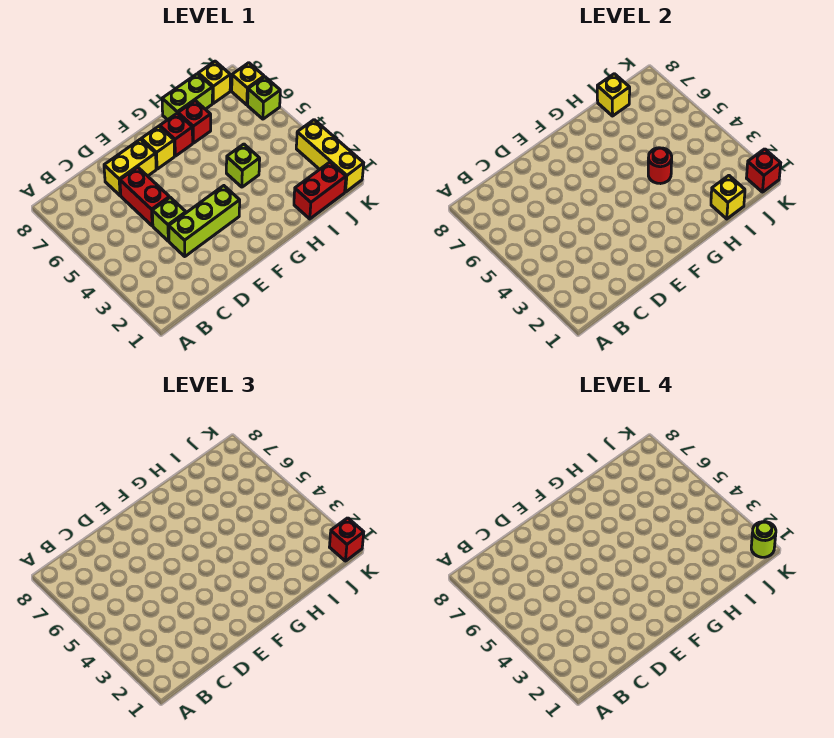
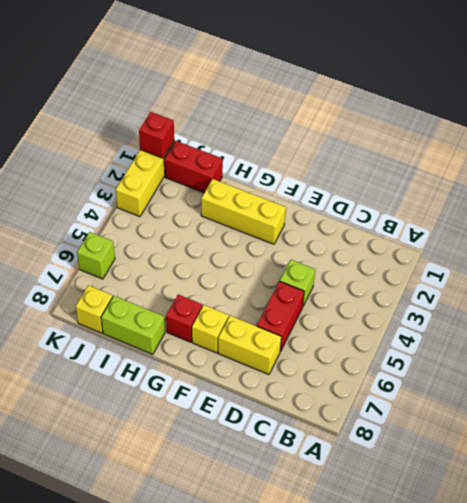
yellow brick F2:H2 level 1 -> none
none -> lime brick D3:F3 level 1
none -> lime brick H4 level 1
none -> red brick H7 level 1

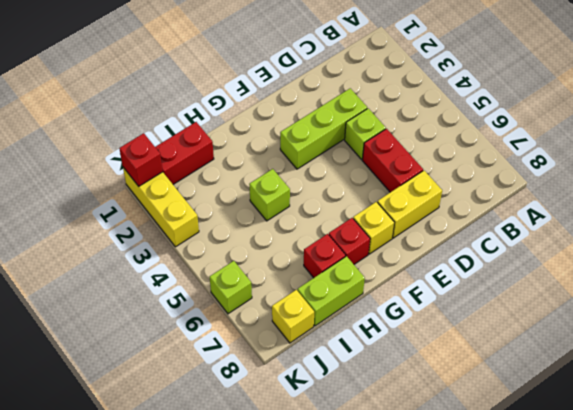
none -> yellow brick K7 level 1
none -> red round brick H4 level 2
none -> yellow brick I1 level 2

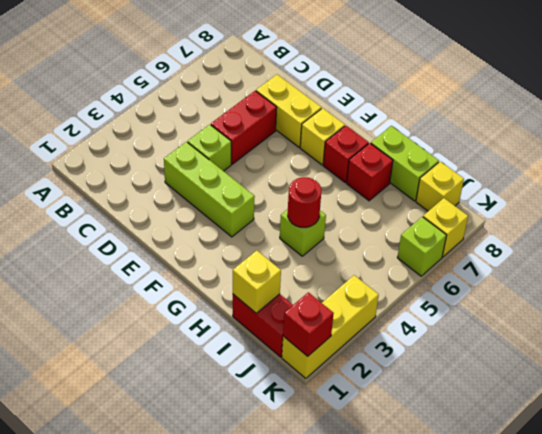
none -> yellow brick I8 level 2
none -> red brick K1 level 3
none -> lime round brick K1 level 4

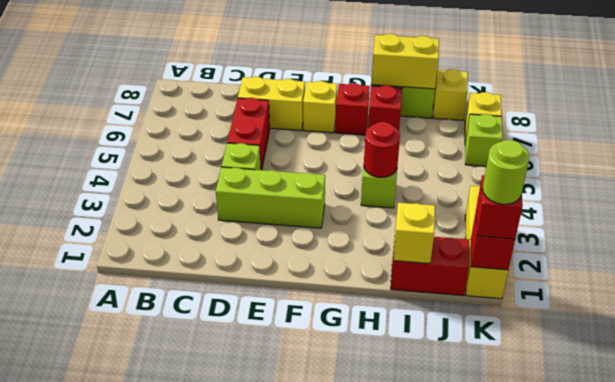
yellow brick H8:I8 level 2 -> yellow brick I8 level 2

